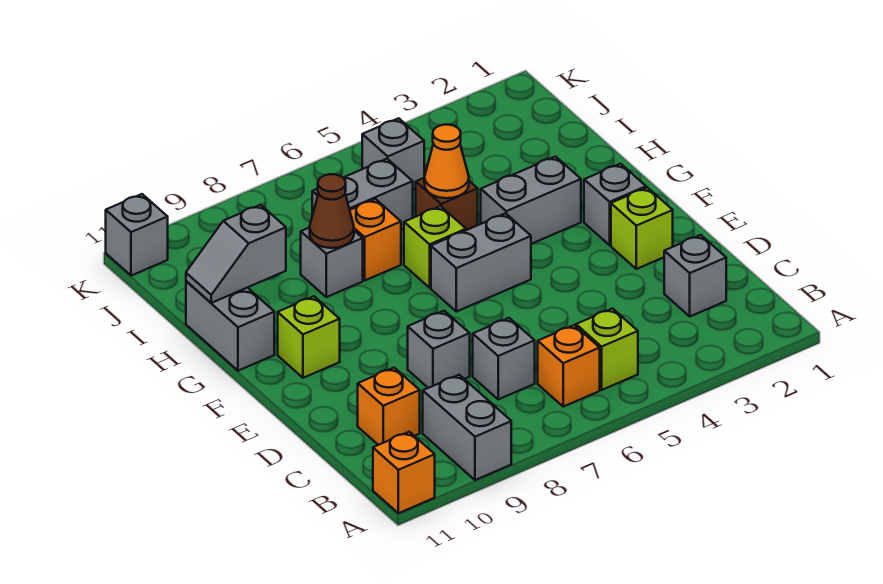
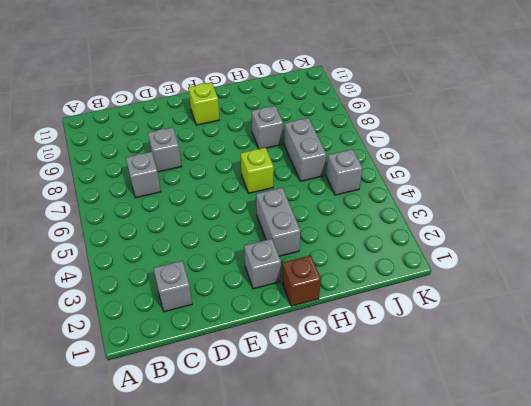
brown brick G1 level 1 -> brown brick H5 level 1
none -> grey brick A9:B9 level 1
none -> orange brick A11 level 1
none -> lime brick B5 level 1

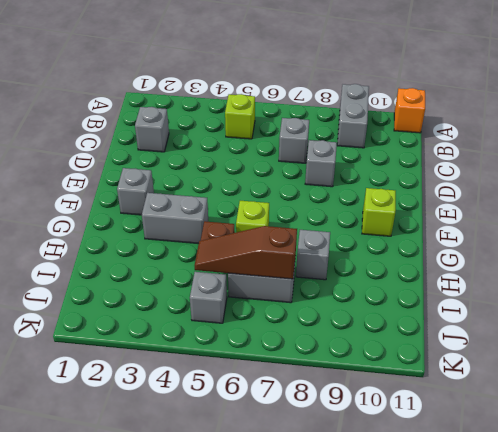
brown slope I5:I7 level 2 top 7 -> none
none -> orange brick B6 level 1
none -> orange brick C10 level 1
none -> lime brick E2 level 1

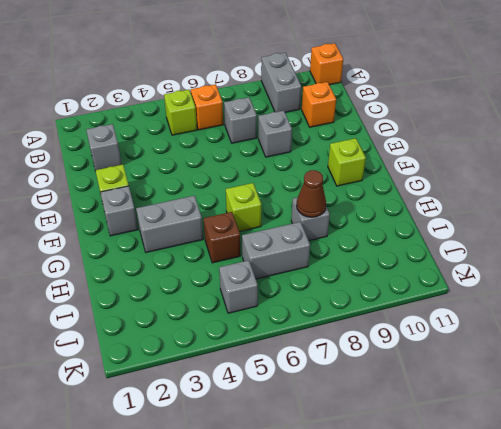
none -> grey brick F5:F6 level 1
none -> grey brick G11:H11 level 1
none -> orange brick H7 level 1

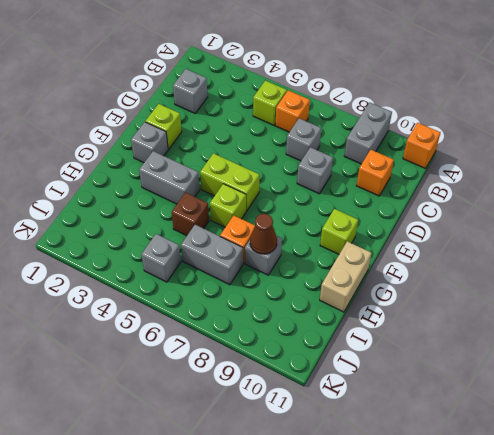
lime brick F5:F6 level 1 -> grey brick F5:F6 level 1
tan brick G11:H11 level 1 -> grey brick G11:H11 level 1
none -> grey brick K11 level 1
none -> orange cone H5 level 2
none -> grey slope H10:H11 level 2 top 10

